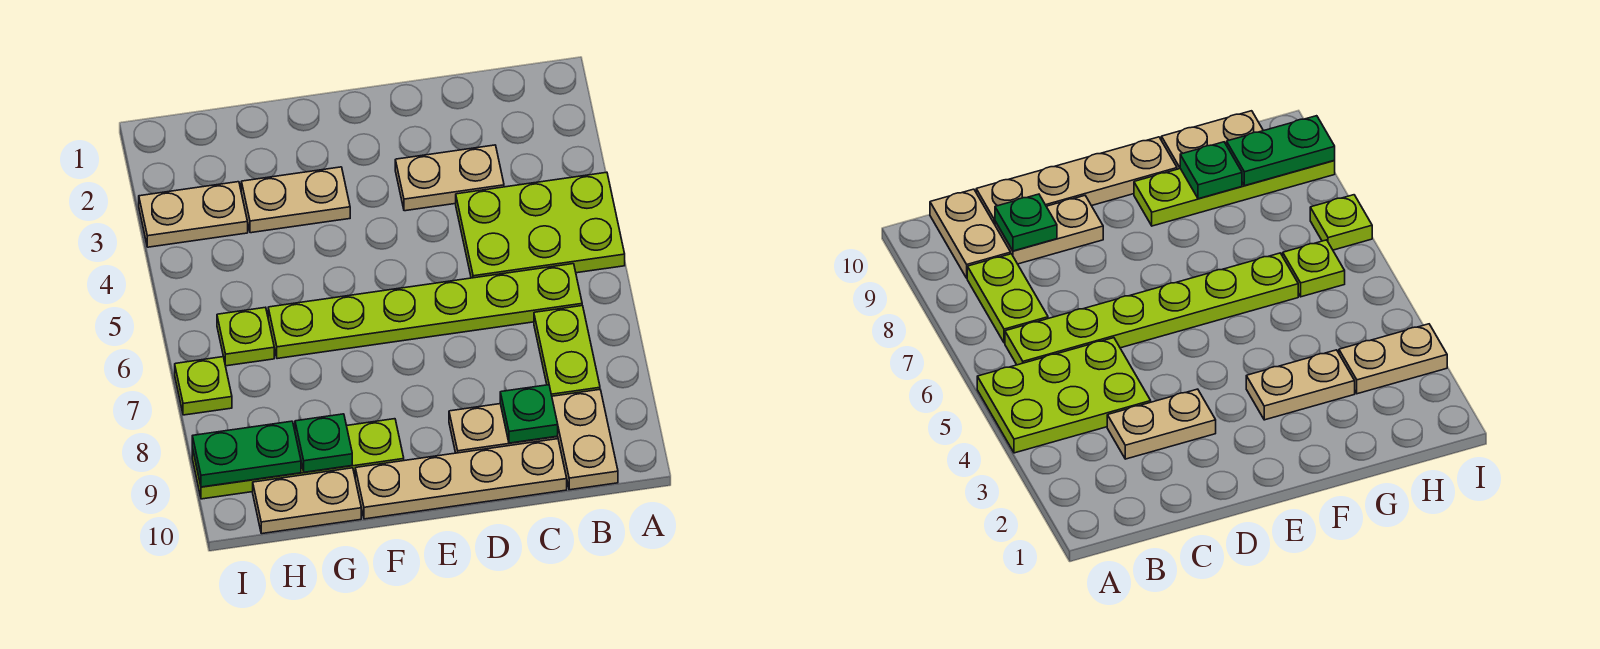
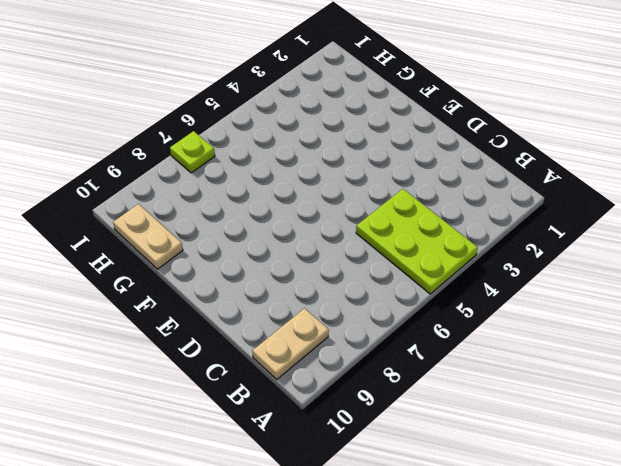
none -> lime plate B6:G6 level 1
none -> lime plate B7:B8 level 1
none -> tan plate C3:D3 level 1

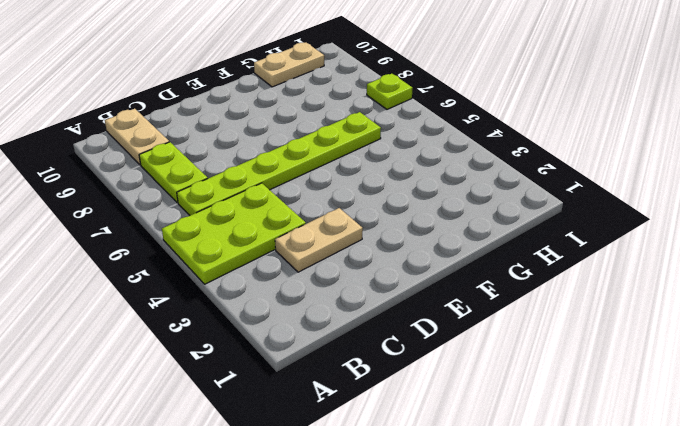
none -> tan plate C9:D9 level 1
none -> tan plate C10:F10 level 1
none -> tan plate F3:G3 level 1

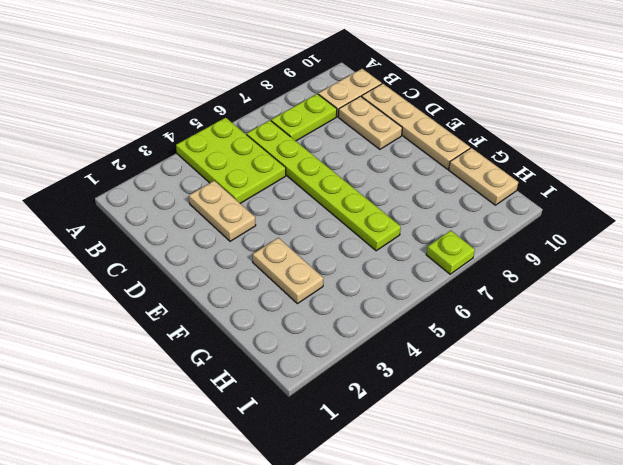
none -> lime plate F9:I9 level 1
none -> tan plate H3:I3 level 1
none -> lime plate H6 level 1

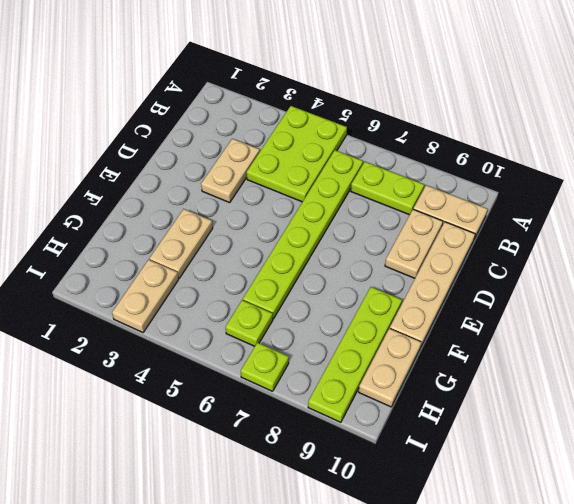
none -> green plate C9 level 2
none -> green plate G9 level 2
none -> green plate H9:I9 level 2

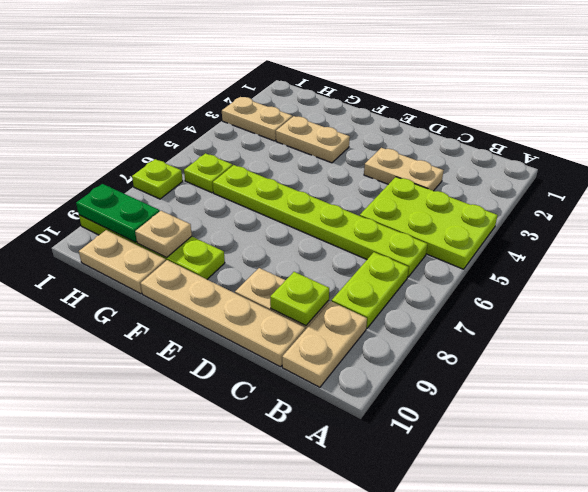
lime plate C9 level 2 -> green plate C9 level 2
tan plate G9 level 2 -> green plate G9 level 2

